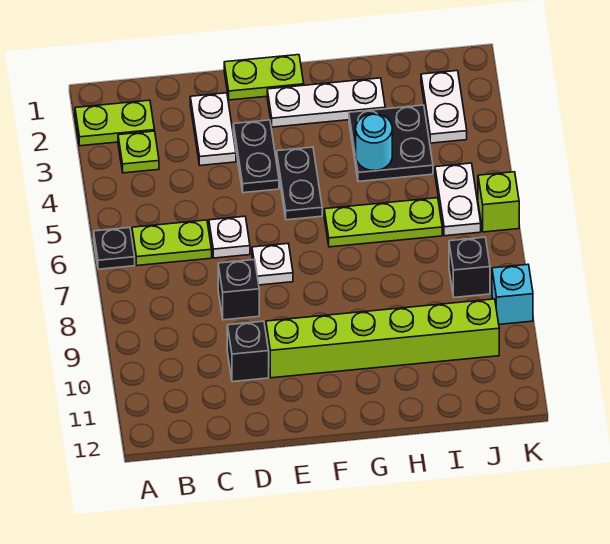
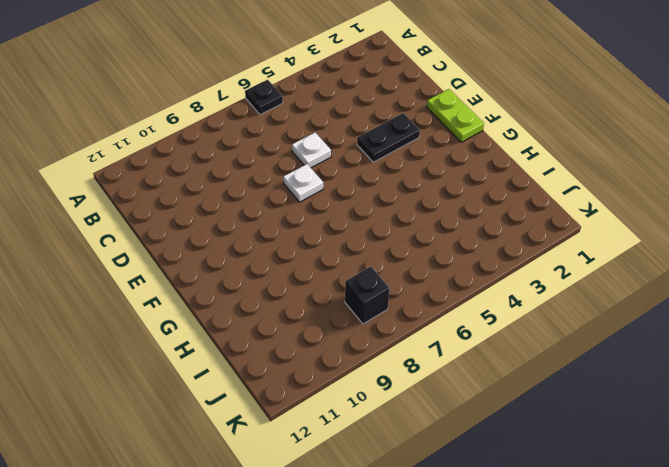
none -> lime plate A2:B2 level 1
none -> lime plate B3 level 1
none -> lime plate B6:C6 level 1

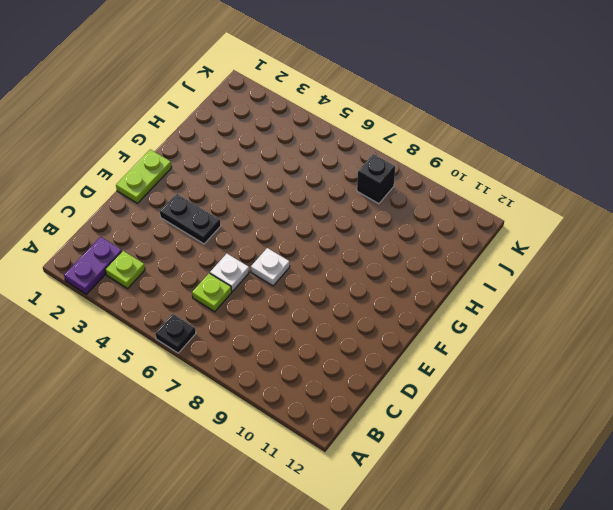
purple plate A2:B2 level 1 -> lime plate A2:B2 level 1
lime plate C6 level 1 -> lime plate B6:C6 level 1
none -> white plate D2:D3 level 1
none -> black brick D8 level 1
none -> black brick D10 level 1

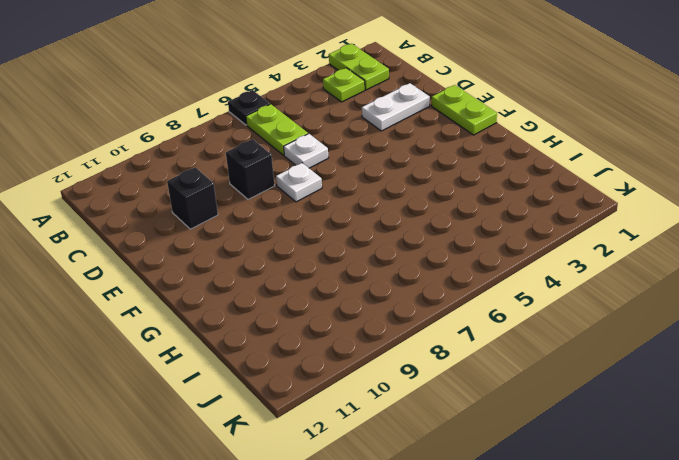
none -> black plate E3:E4 level 1
none -> lime brick E10:J10 level 1
none -> white plate F2:H2 level 1

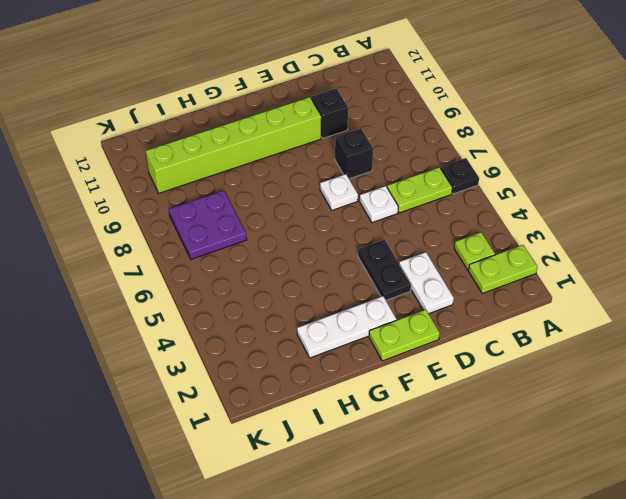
purple plate I7:J8 level 1 -> black brick J8 level 1
none -> black plate F4:F5 level 1
none -> lime plate G6:I6 level 1
none -> black plate H3:I4 level 1

